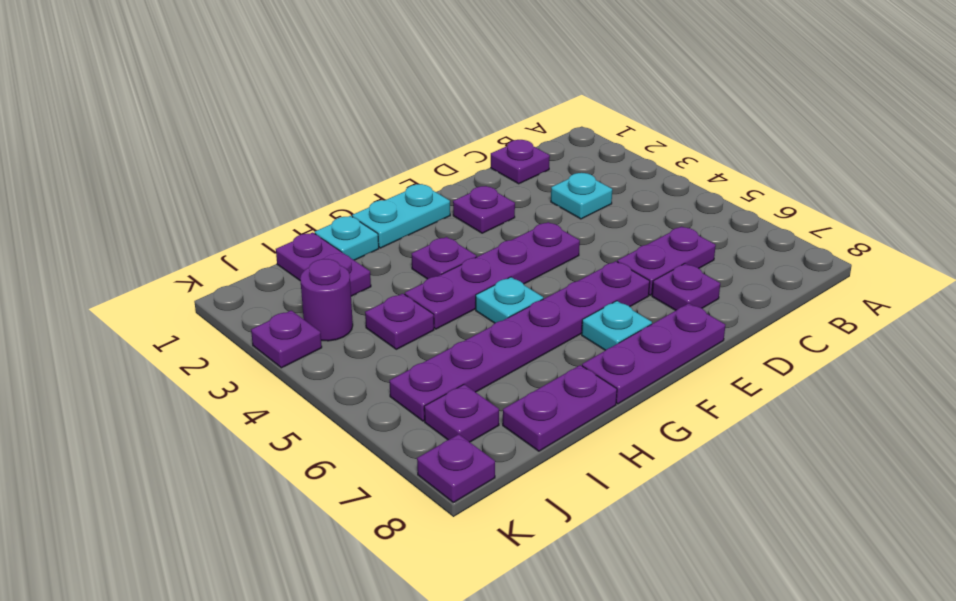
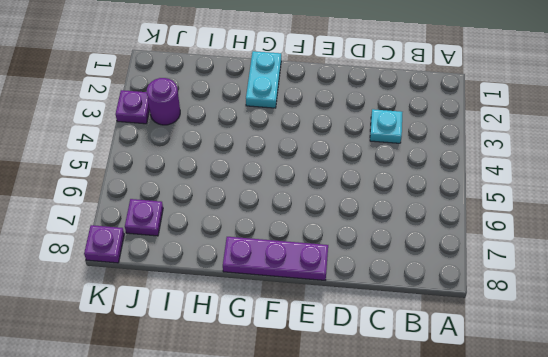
cyan plate G1:G2 level 1 -> cyan plate F1:G1 level 1
none -> purple plate C1 level 1
none -> purple plate C6:D6 level 1
none -> purple plate D7 level 1

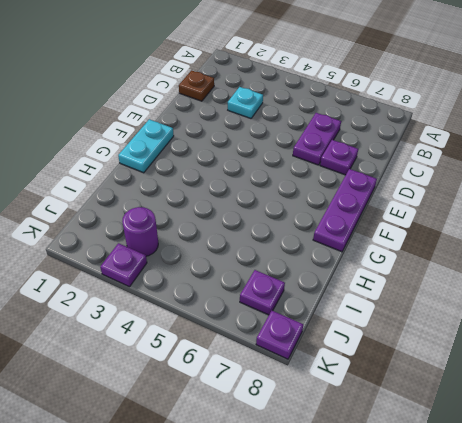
brown plate C1 level 1 -> purple plate C1 level 1
none -> purple plate E2 level 1
none -> purple plate E4:H4 level 1
none -> purple plate E6:J6 level 1

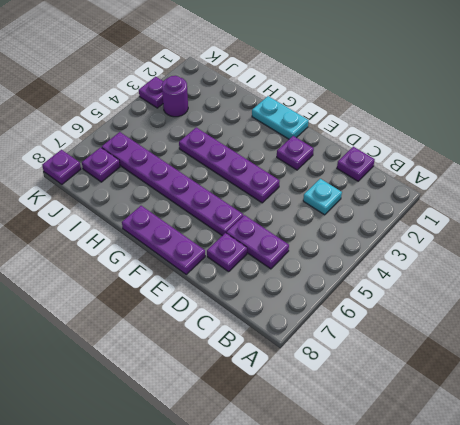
none -> cyan plate F7 level 1
none -> purple plate G3 level 1
none -> cyan plate G5 level 1

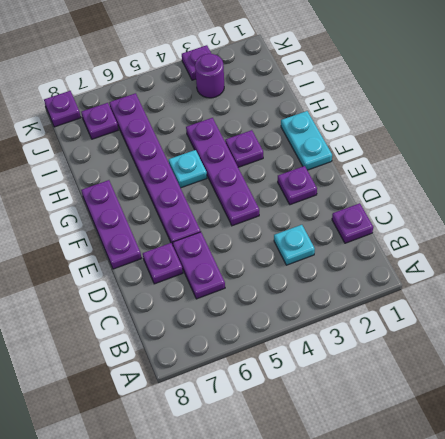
none -> cyan plate F7 level 1
none -> cyan plate H1 level 1
none -> purple plate H8:I8 level 1

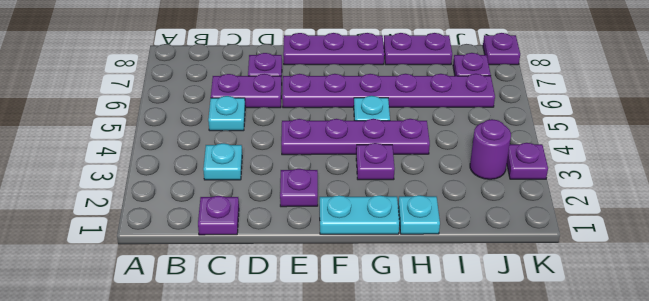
cyan plate C5 level 1 -> cyan plate F7 level 1
none -> purple plate I1:I2 level 1
none -> purple plate I4 level 1

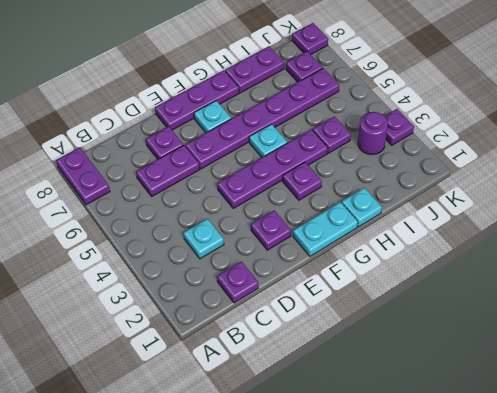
purple plate A7:A8 level 1 -> purple plate I1:I2 level 1

